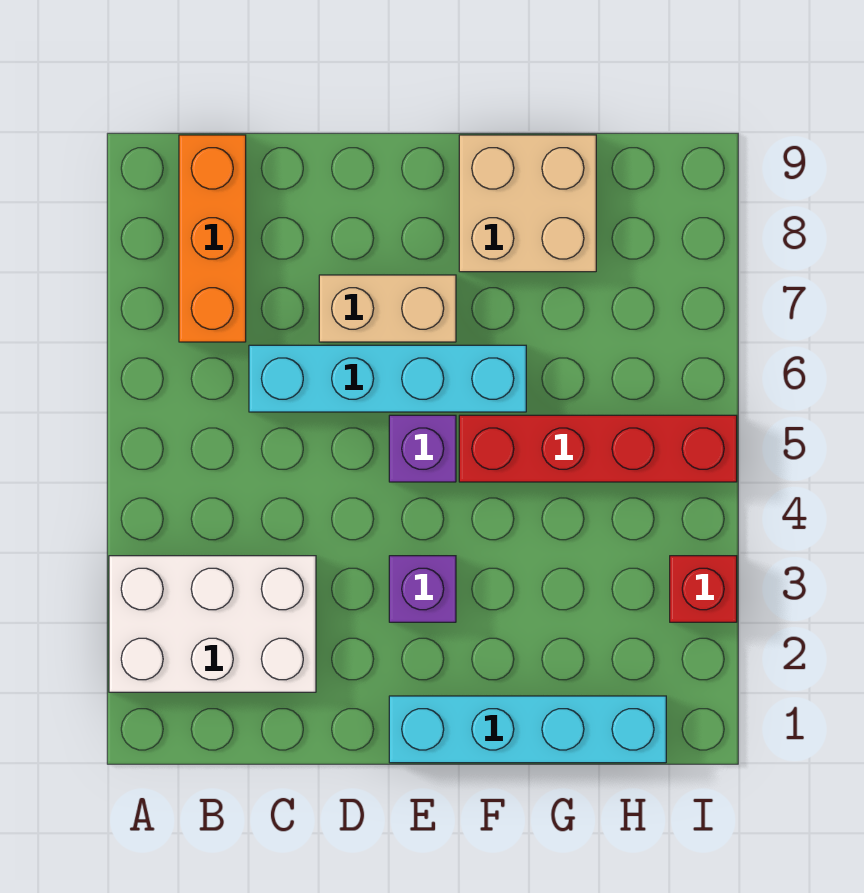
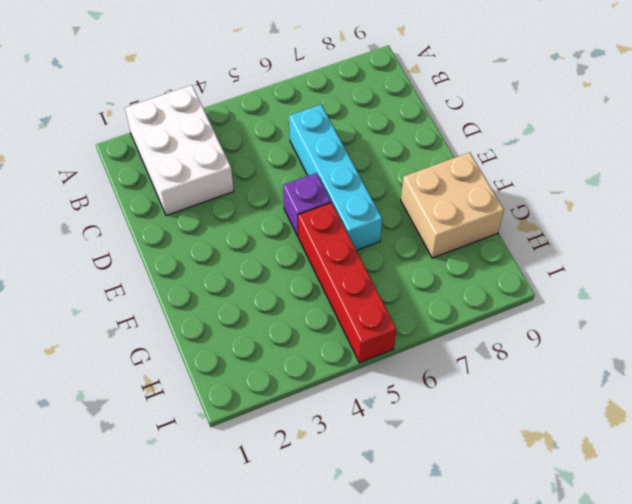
none -> orange brick B7:B9 level 1
none -> tan brick D7:E7 level 1

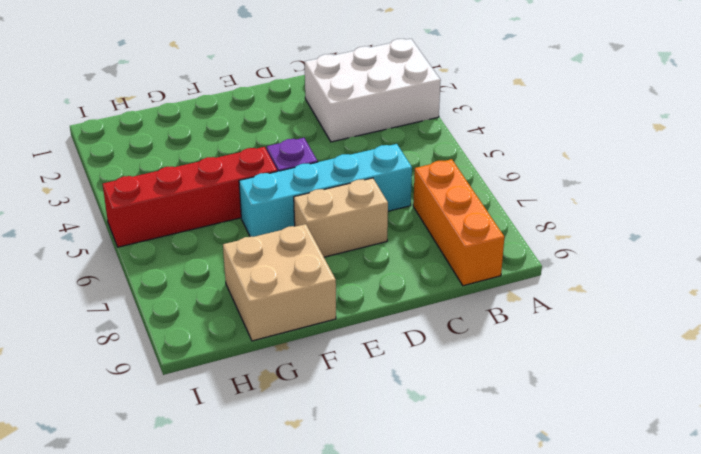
none -> cyan brick E1:H1 level 1
none -> purple brick E3 level 1

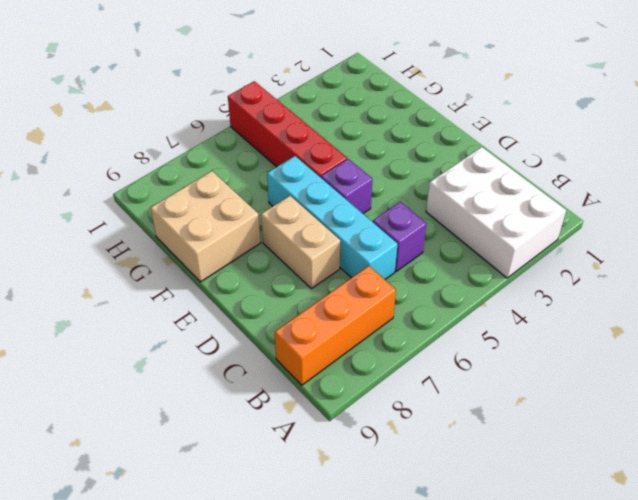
purple brick C5 level 1 -> purple brick E3 level 1
none -> cyan brick E1:H1 level 1
none -> red brick I3 level 1

